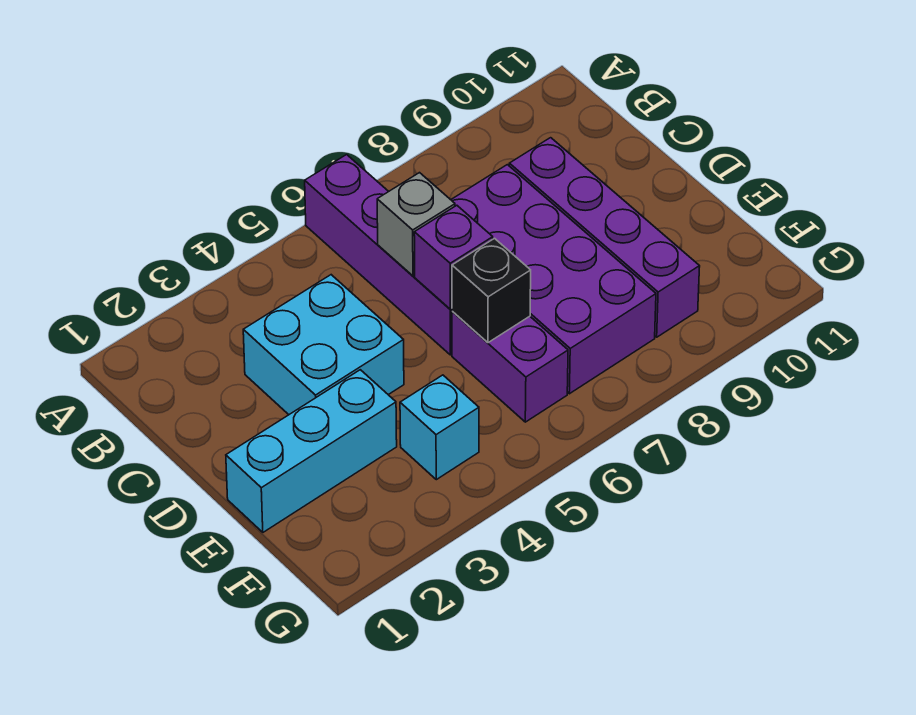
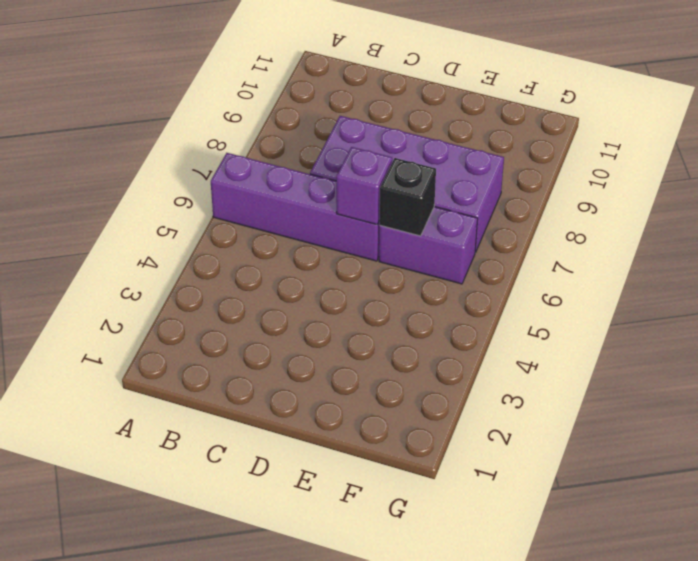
none -> cyan brick C3:D4 level 1
none -> purple brick C9:F9 level 1

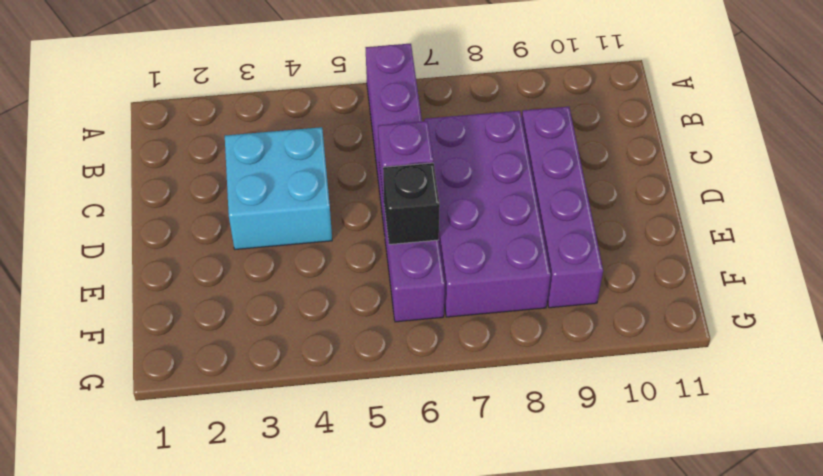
none -> cyan brick E1:E3 level 1
none -> cyan brick F4 level 1

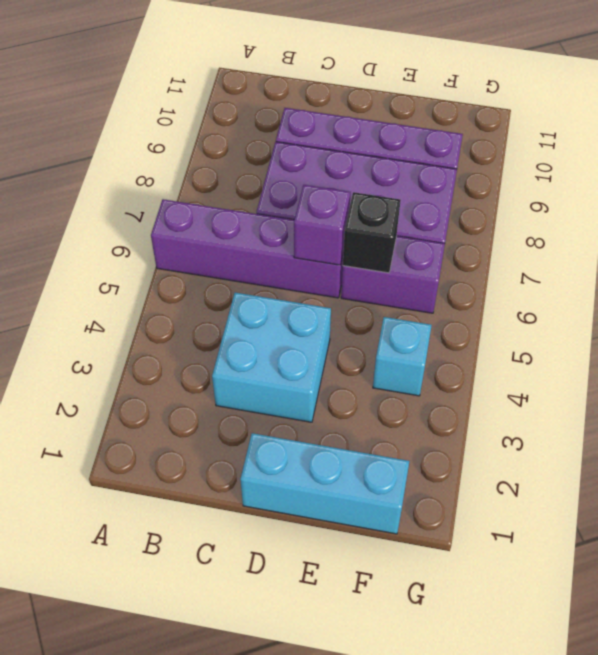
cyan brick D1:F1 level 1 -> cyan brick E1:E3 level 1
none -> grey brick C6 level 2

